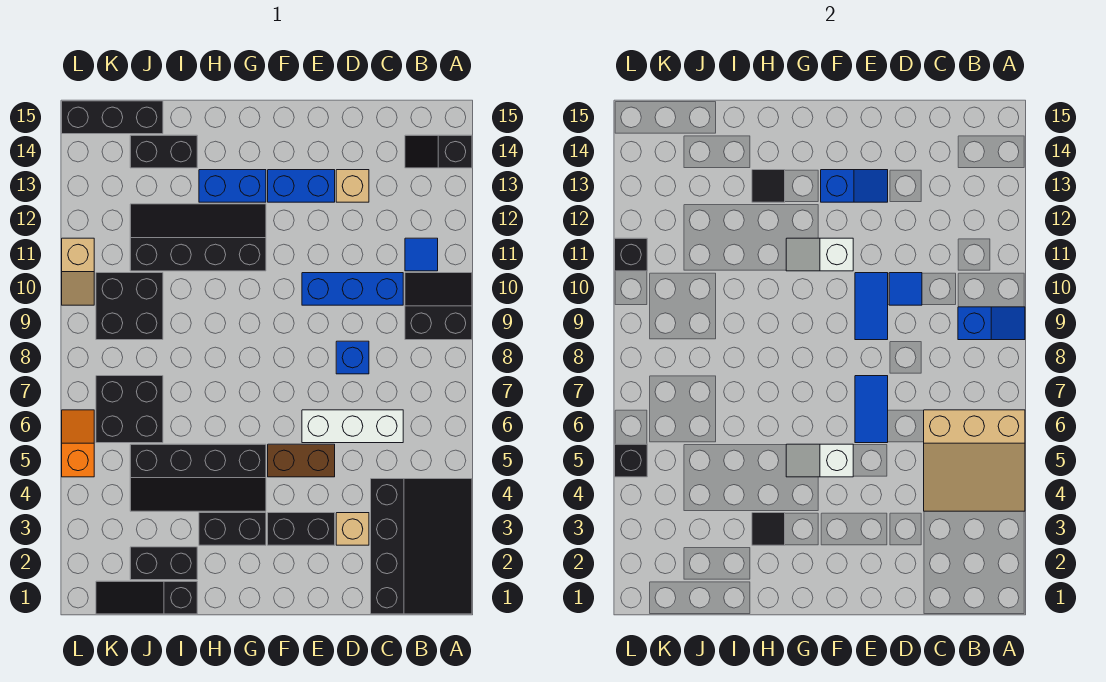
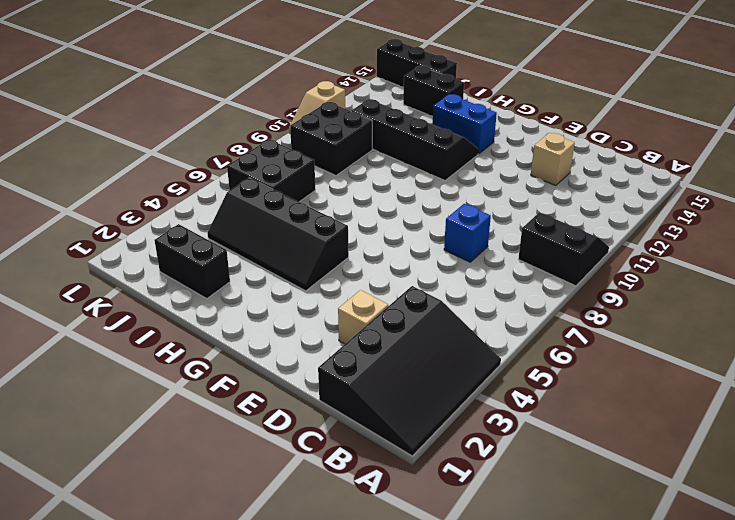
none -> black slope A14:B14 level 1 top A
none -> blue tile B11 level 1
none -> white brick C6:E6 level 1
none -> blue brick C10:E10 level 1

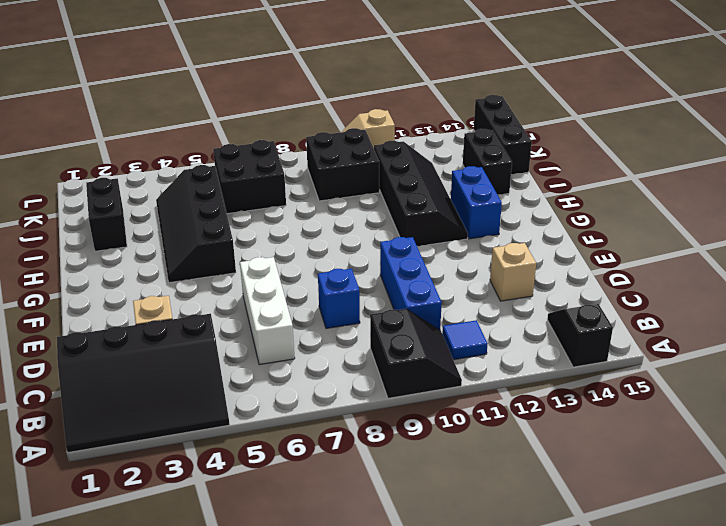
none -> black brick E3:F3 level 1
none -> brown brick E5:F5 level 1
none -> blue brick E13:F13 level 1
none -> black brick G3:H3 level 1

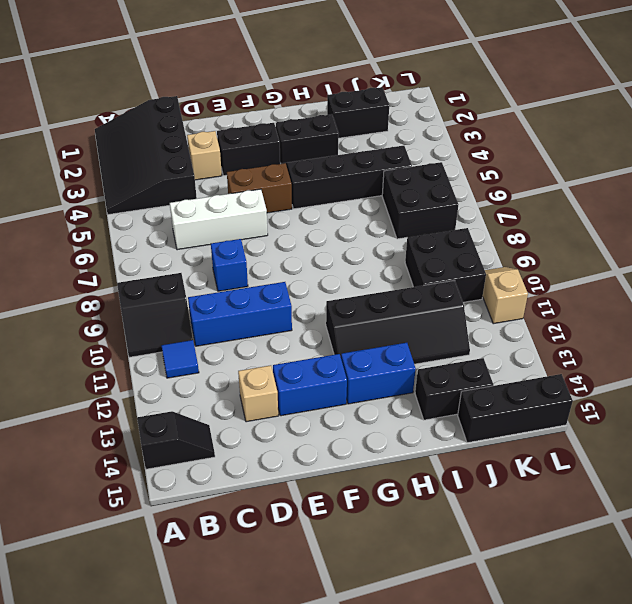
none -> black slope I1:K1 level 1 top I
none -> orange slope L5:L6 level 1 top 5
none -> tan slope A4:C6 level 2 top 6
none -> blue slope A9:B9 level 2 top B

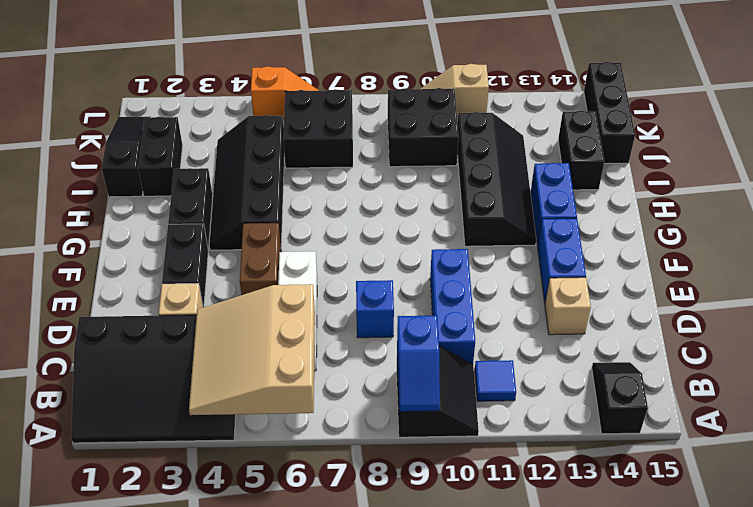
none -> blue tile D10 level 2
none -> blue tile E6:E7 level 2
none -> blue tile E9:E10 level 2
none -> blue slope E13:F13 level 2 top F

